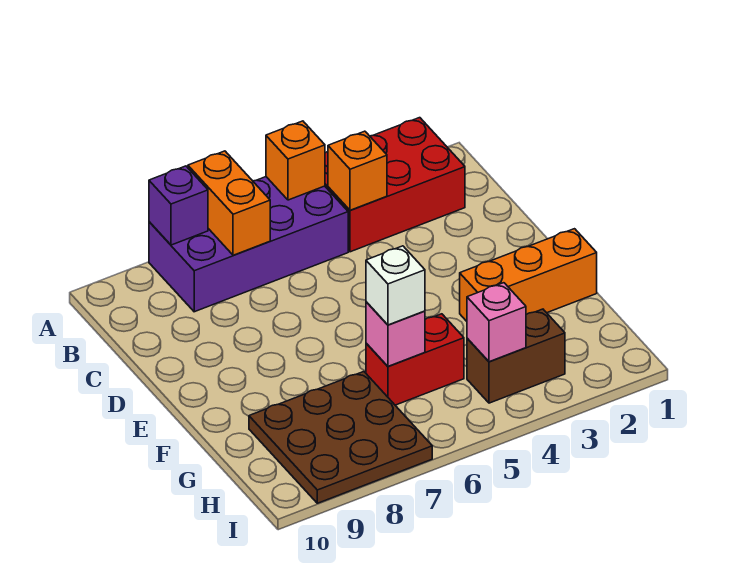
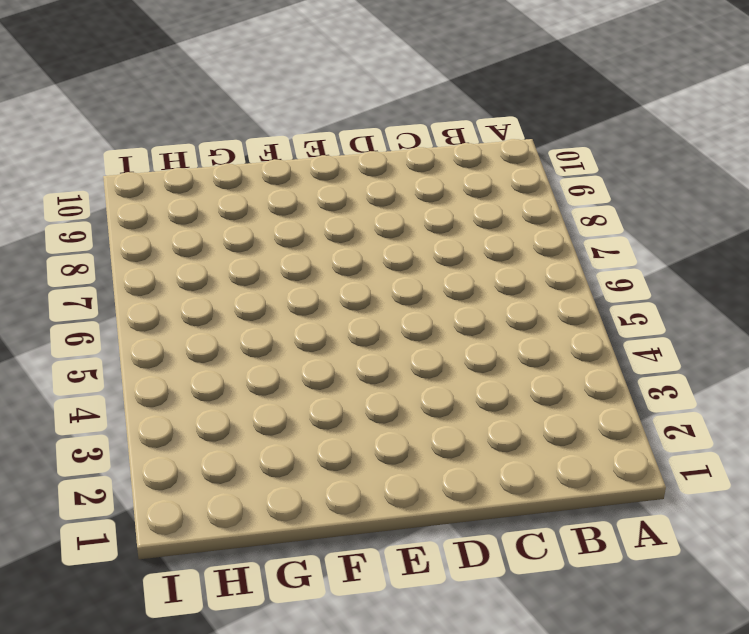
none -> red brick A2:B4 level 1
none -> purple brick A5:B8 level 1
none -> orange brick F1:F3 level 1

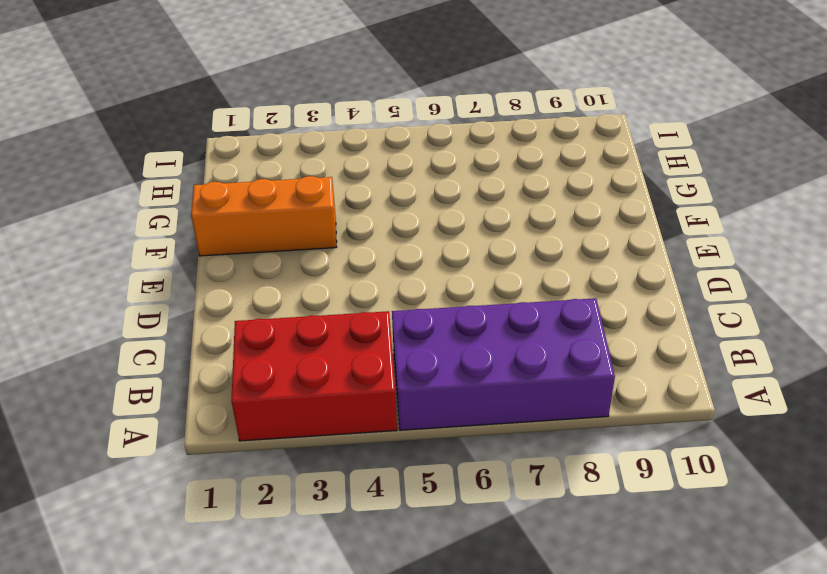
none -> red brick G5:G6 level 1
none -> brown plate G7:I9 level 1
none -> brown brick H3:H4 level 1

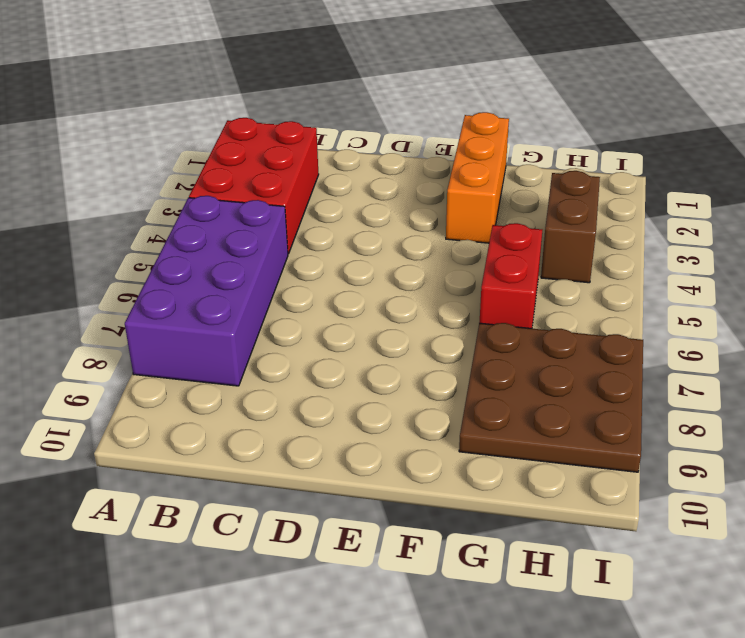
none -> orange brick A5 level 2
none -> orange brick A7:B7 level 2
none -> purple brick A8 level 2

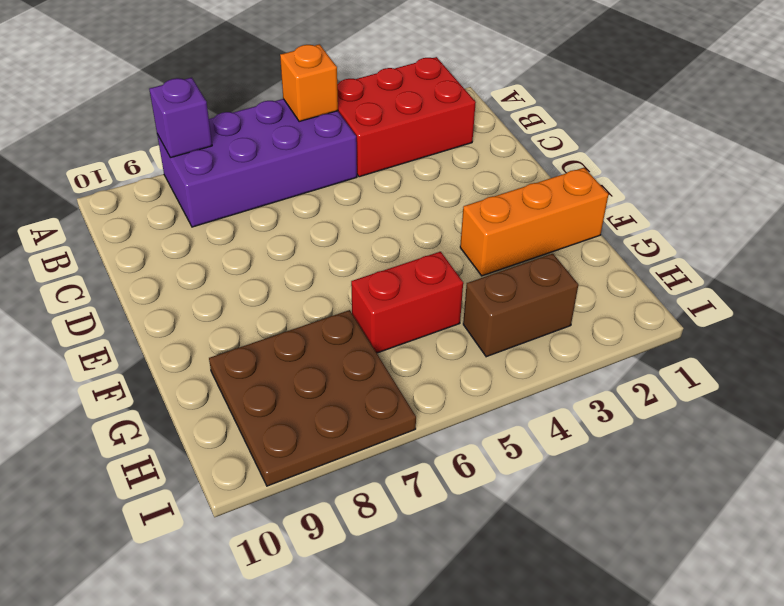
none -> orange brick A7:B7 level 2
none -> orange brick B4 level 2
none -> pink brick G6 level 2

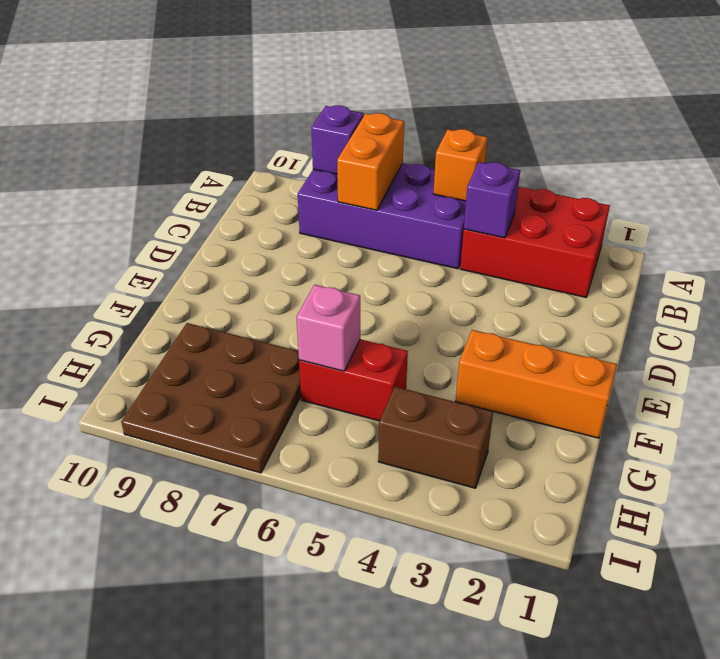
purple brick B4 level 2 -> orange brick B4 level 2
none -> pink brick H4 level 2
none -> white brick G6 level 3

